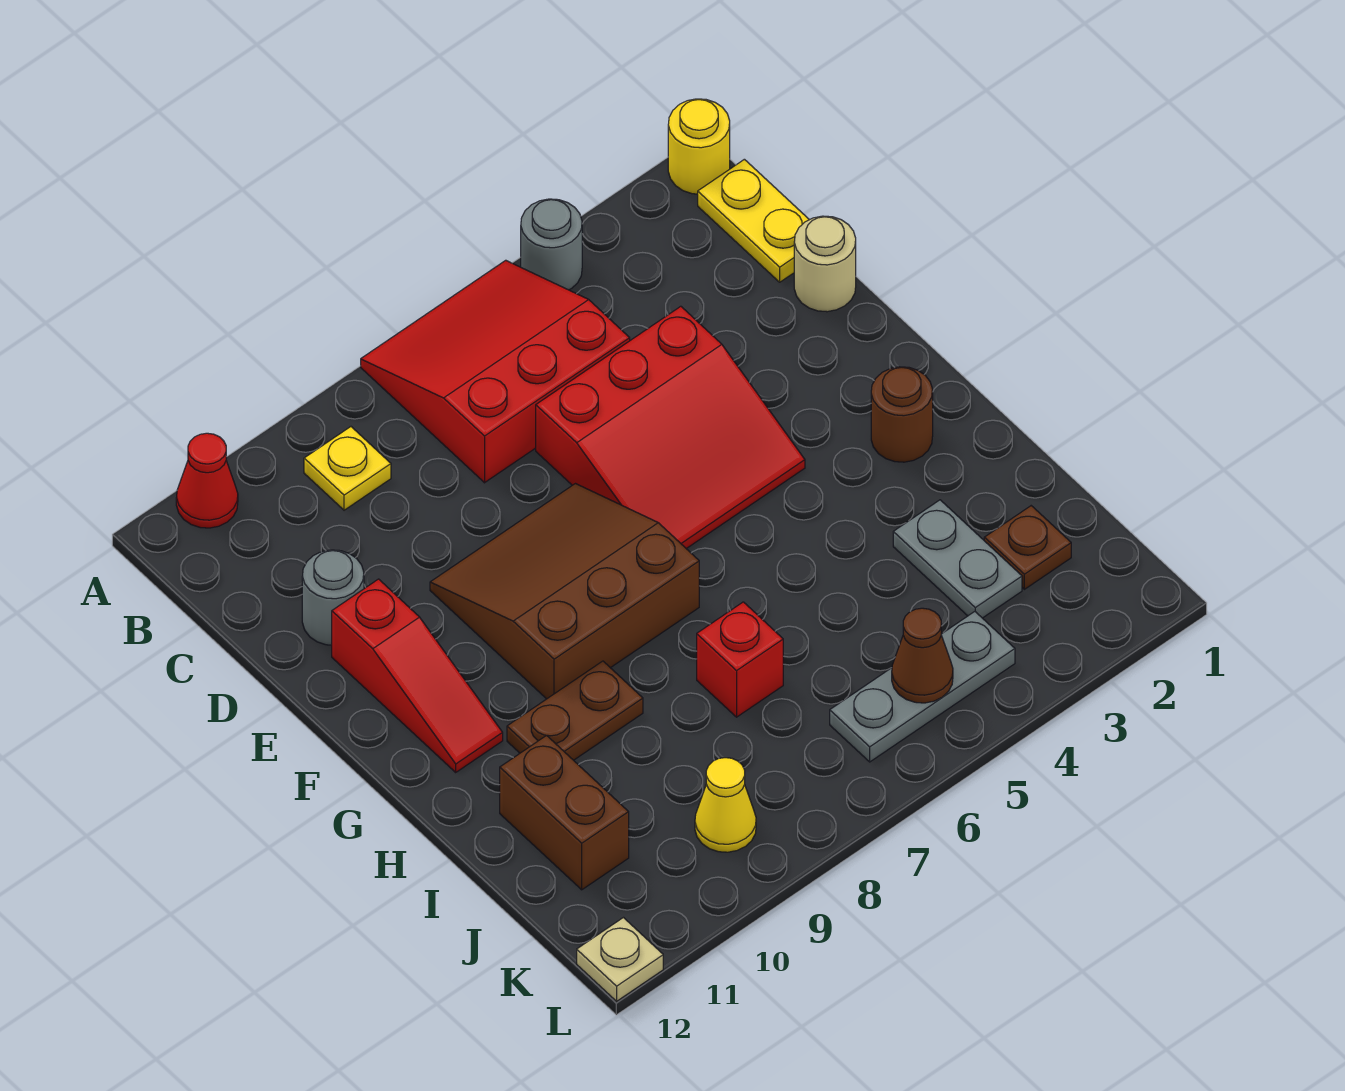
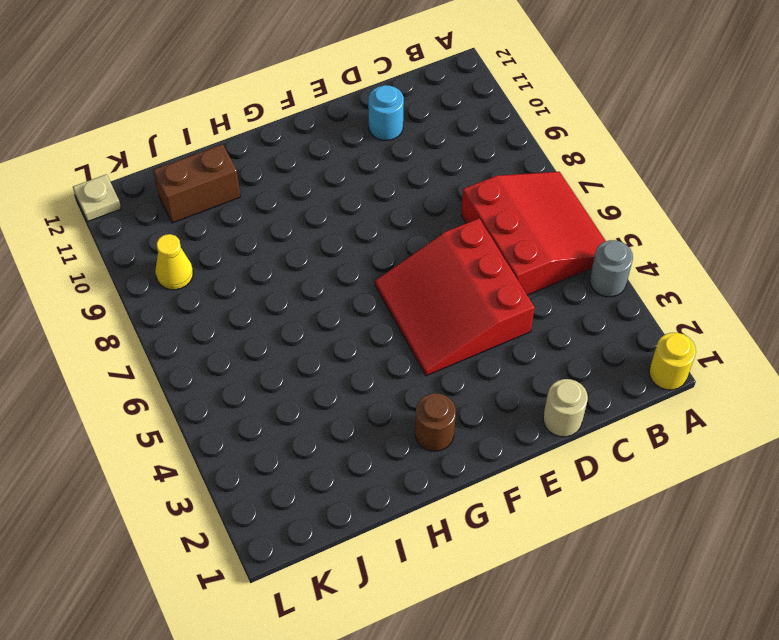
cyan round brick D11 level 1 -> grey round brick D11 level 1
none -> red cone A11 level 1
none -> yellow plate B1:C1 level 1
none -> yellow plate B9 level 1

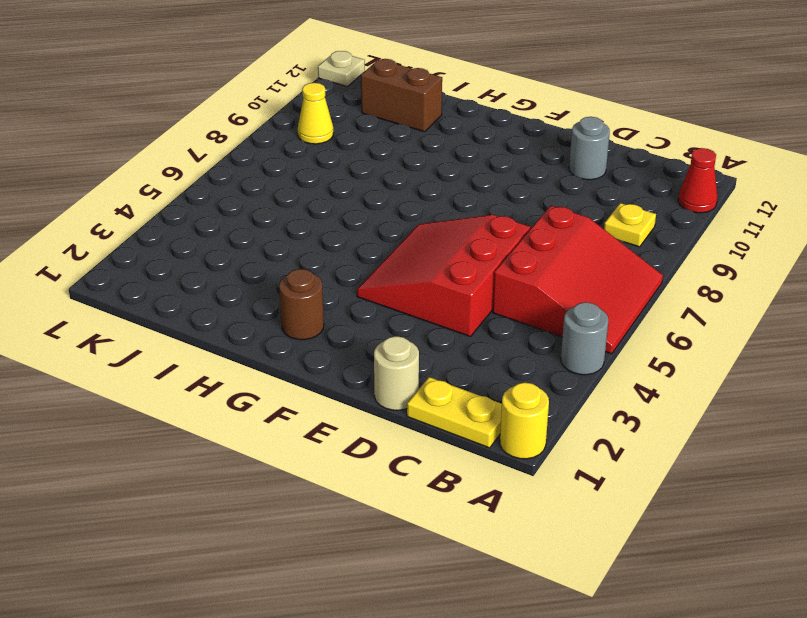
none -> brown slope E7:G9 level 1 top G
none -> red slope E11:G11 level 1 top E
none -> brown plate H9:H10 level 1

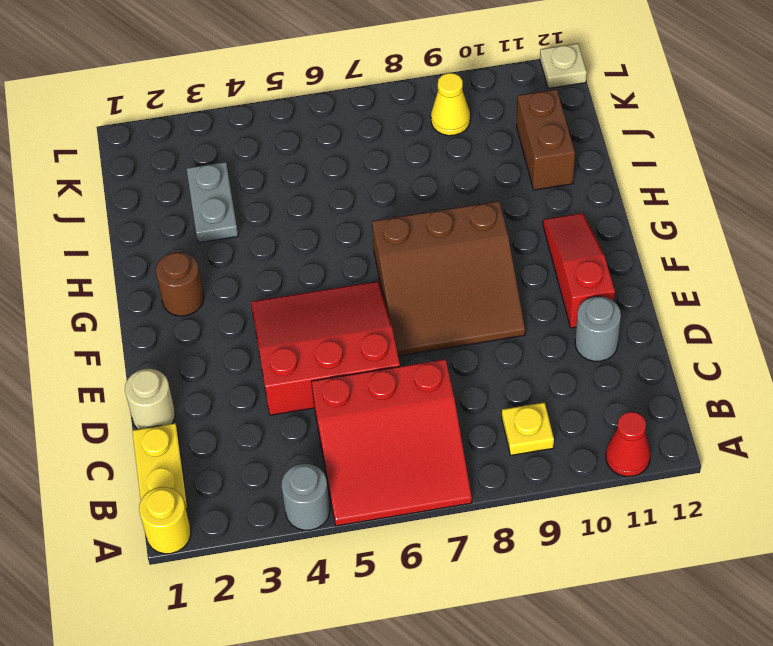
none -> brown plate H9:H10 level 1
none -> red brick I7 level 1
none -> brown plate J2 level 1

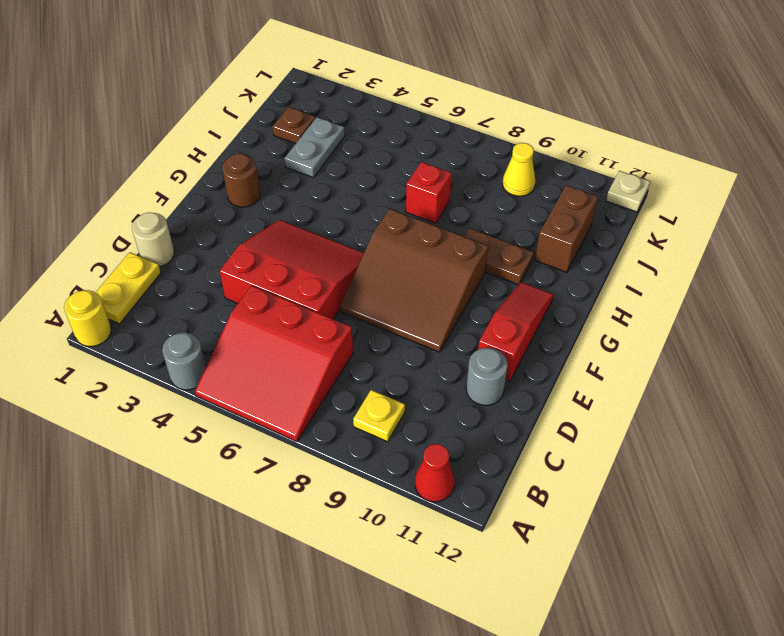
none -> grey plate K4:K6 level 1
none -> brown cone K5 level 2

